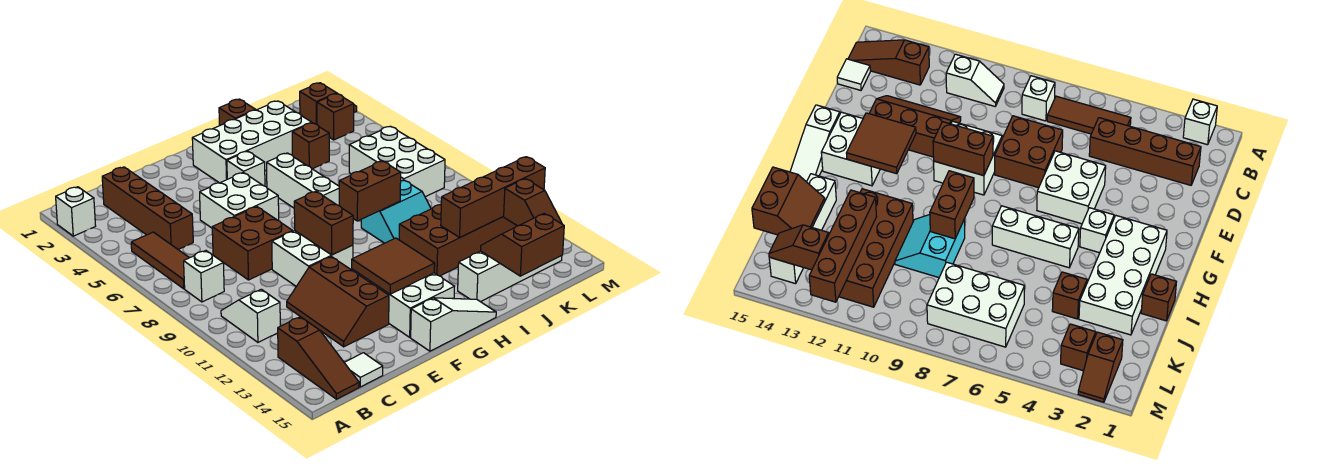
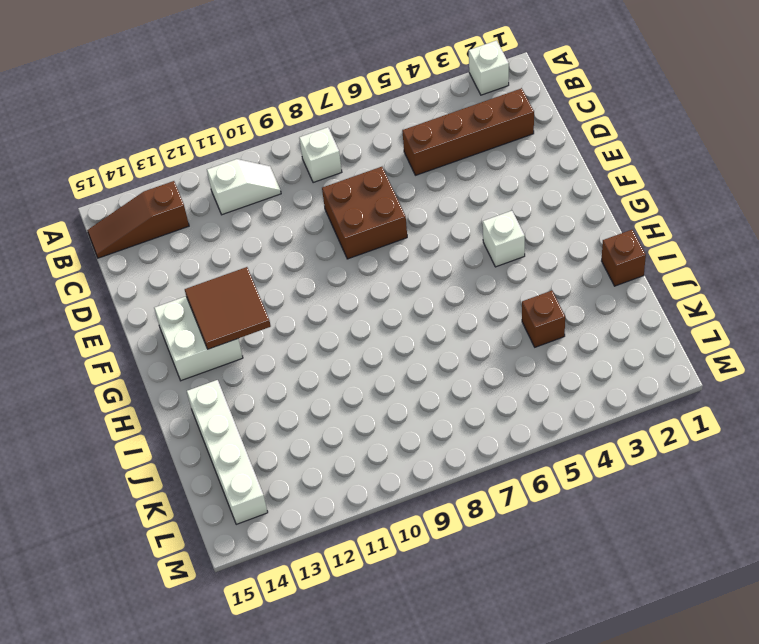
none -> brown tile B5:B7 level 1
none -> white tile C15 level 1
none -> brown slope D11:E13 level 1 top E
none -> white brick E5:F6 level 1

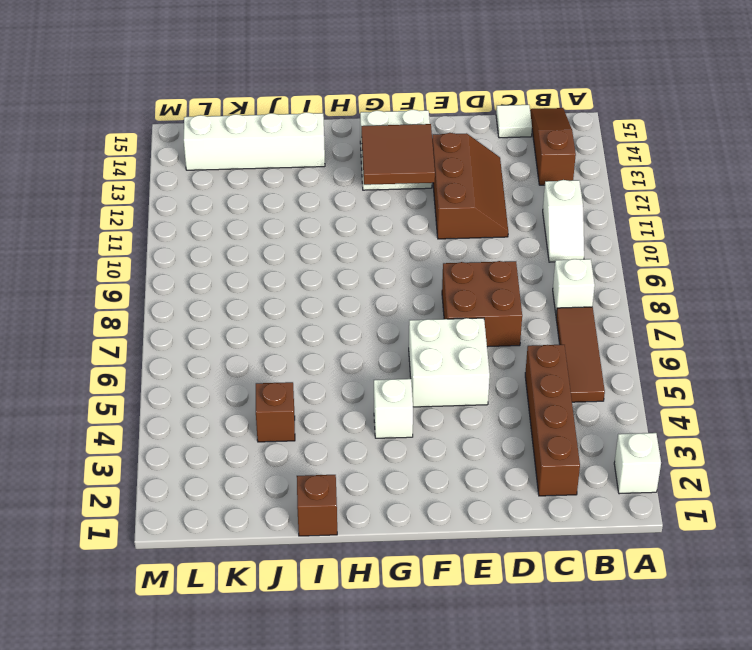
none -> white brick E9:F10 level 1
none -> white slope F15:H15 level 1 top F
none -> white brick G2:J3 level 1
none -> white brick H5:H7 level 1

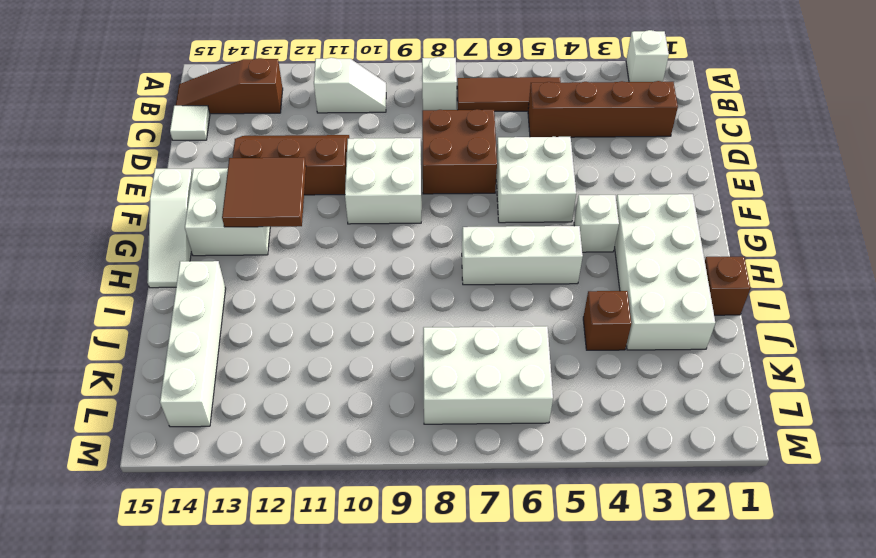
none -> cyan slope I9:J10 level 1 top 9
none -> brown brick I11:L12 level 1
none -> brown slope L2:M2 level 1 top L
none -> brown brick L3 level 1

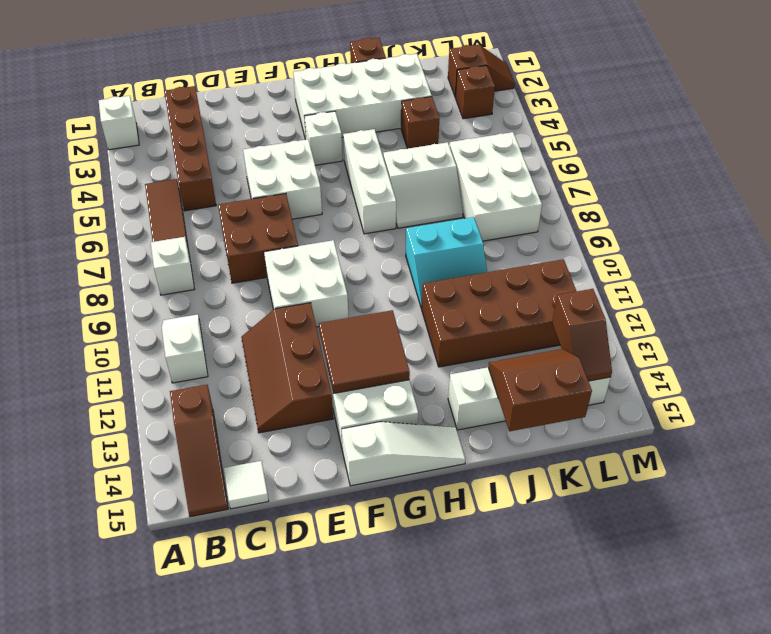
white slope I6:J7 level 1 top 6 -> none
none -> brown brick F9:F10 level 2
none -> brown brick H9:I9 level 2
none -> brown brick J12:M12 level 2

